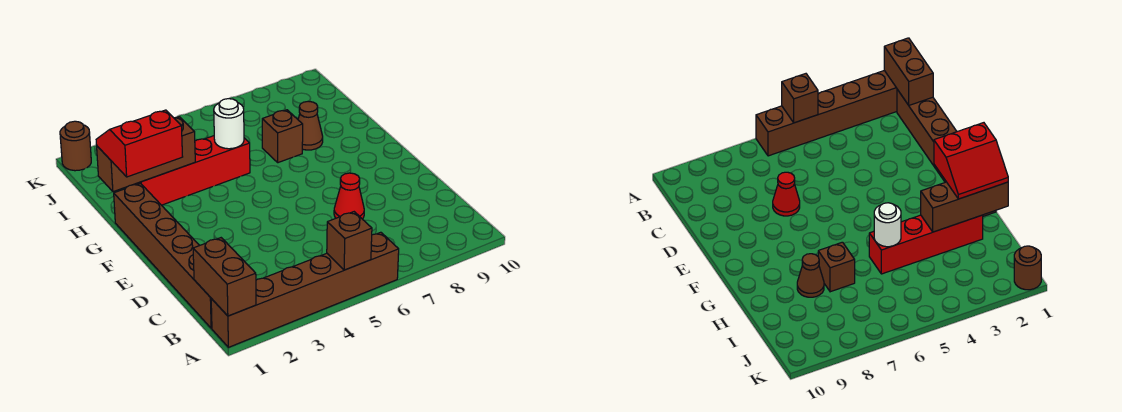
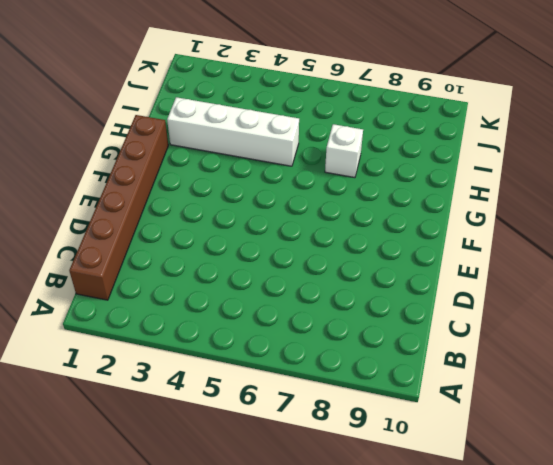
white brick H2:H5 level 1 -> red brick H2:H5 level 1
white brick H7 level 1 -> brown brick H7 level 1
none -> brown brick A1:A6 level 1
none -> red cone D7 level 1
none -> brown cone H8 level 1

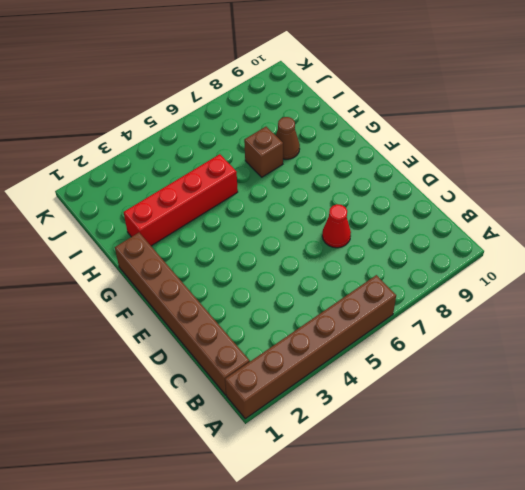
none -> brown round brick K1 level 1
none -> brown brick A1:B1 level 2
none -> brown brick A5 level 2

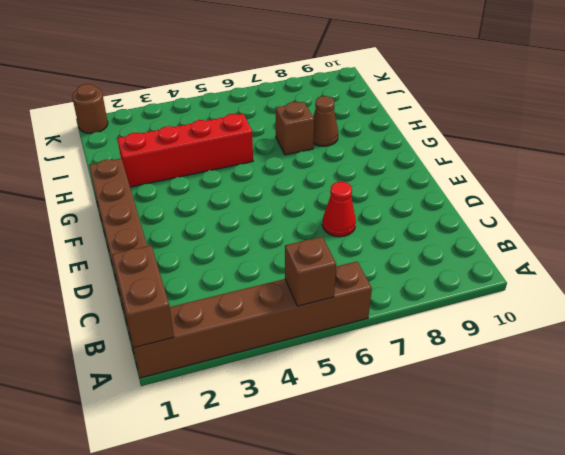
none -> brown brick H1:H3 level 2
none -> white round brick H5 level 2
none -> red slope G1:H2 level 3 top G

